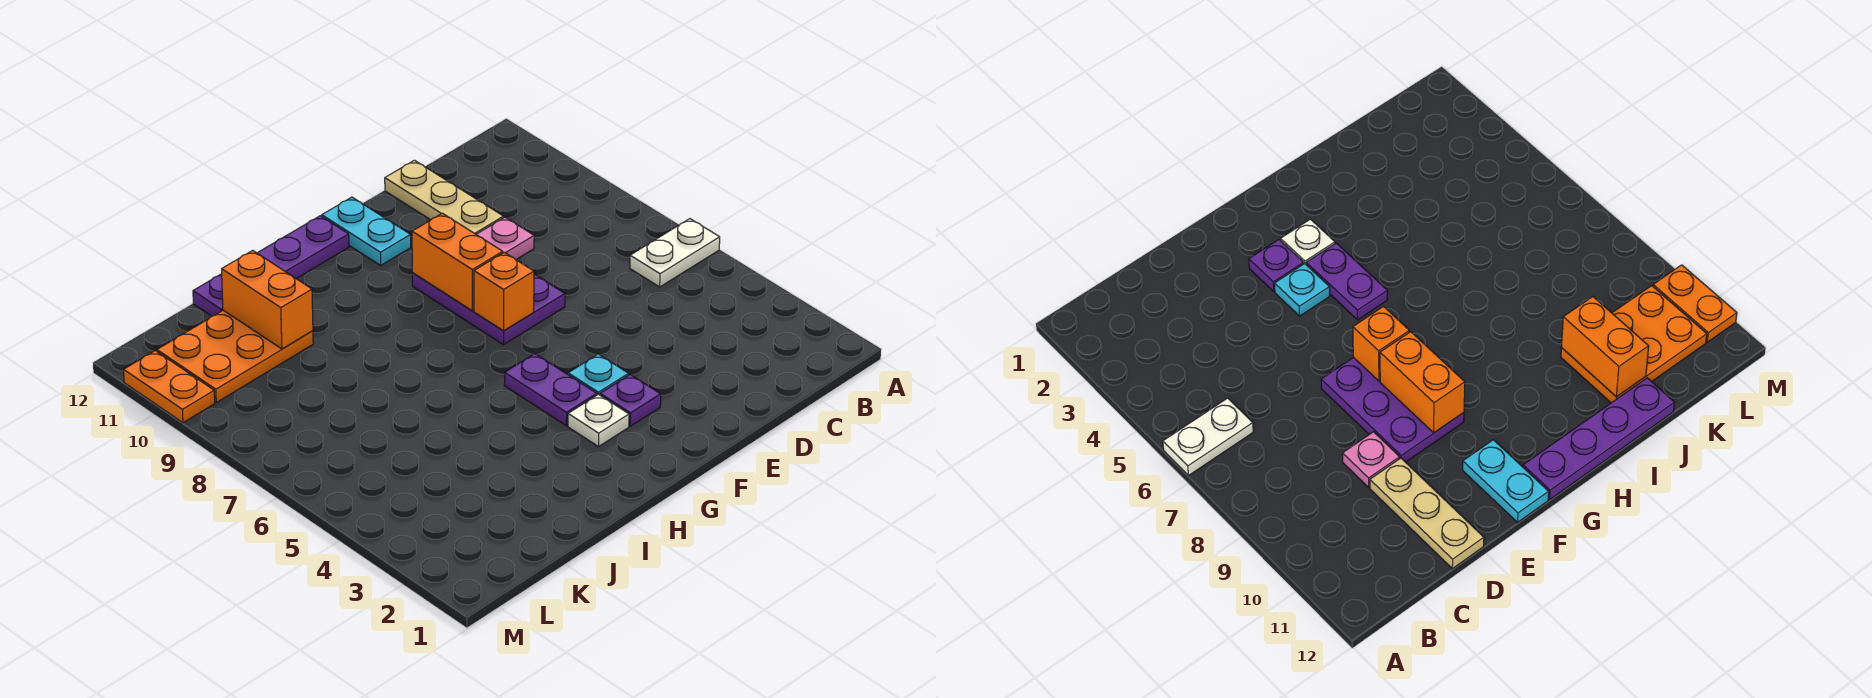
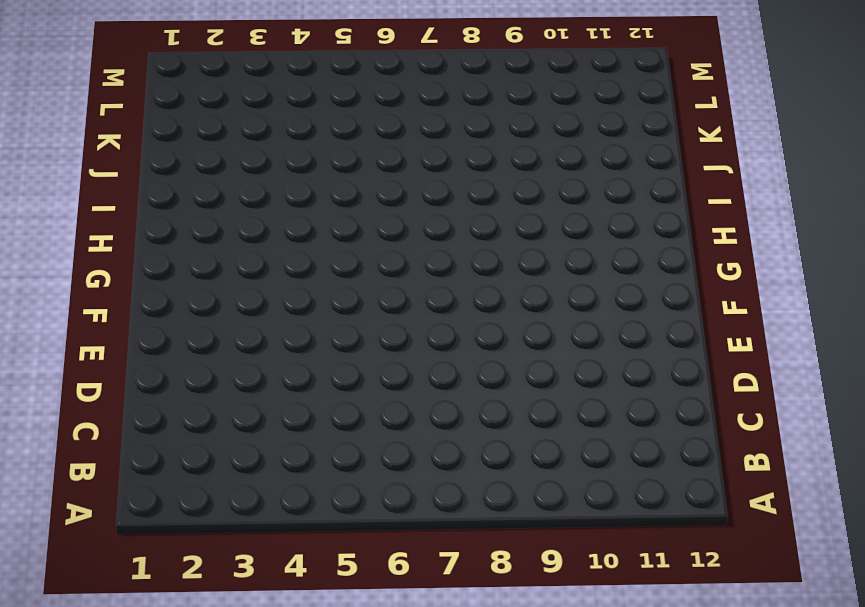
none -> white plate A6:B6 level 1
none -> pink plate D9 level 1
none -> tan plate D10:D12 level 1

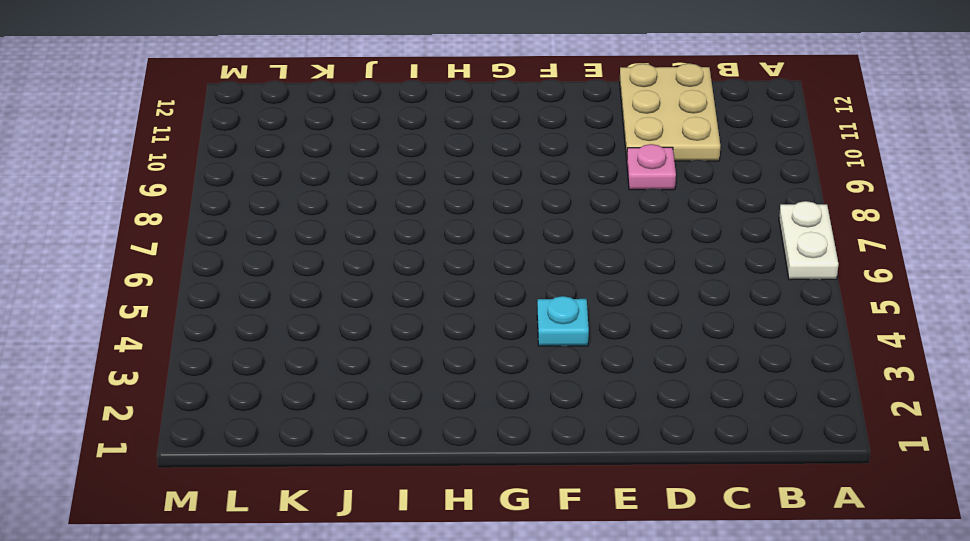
white plate A6:A7 level 1 -> white plate A6:B6 level 1
tan plate C10:D12 level 1 -> tan plate D10:D12 level 1
none -> purple plate E7:F9 level 1
none -> purple plate F3 level 1
none -> cyan plate F11:F12 level 1

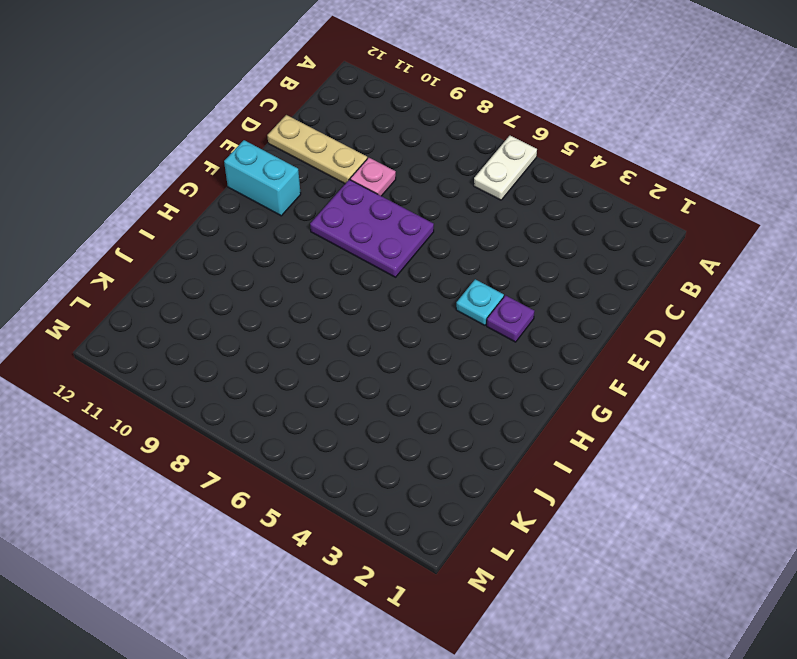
cyan brick F11:F12 level 1 -> cyan plate F11:F12 level 1
none -> white plate G3 level 1
none -> purple plate G4:G5 level 1
none -> purple plate G12:J12 level 1

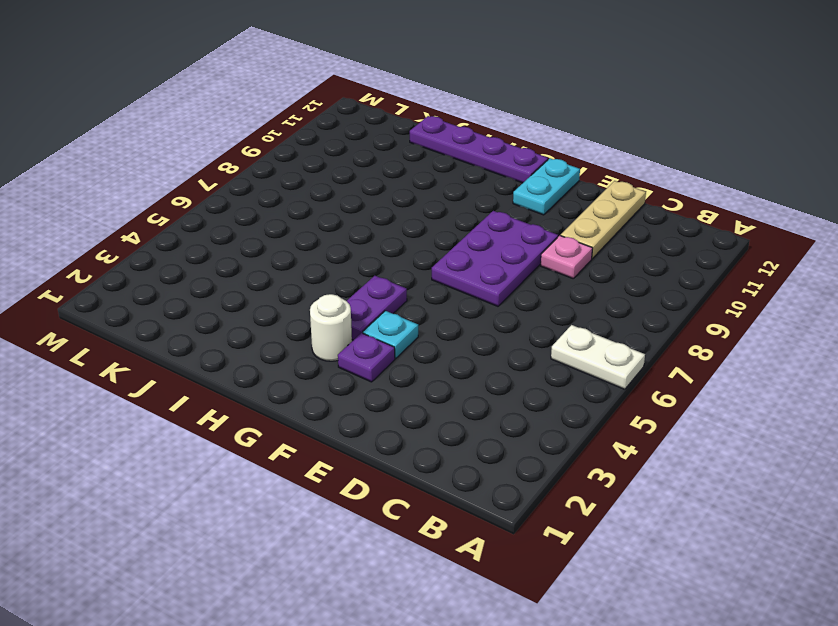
white round brick G3 level 1 -> white plate G3 level 1
none -> orange plate J10:L11 level 1
none -> orange plate M10:M11 level 1
none -> orange brick F7 level 2

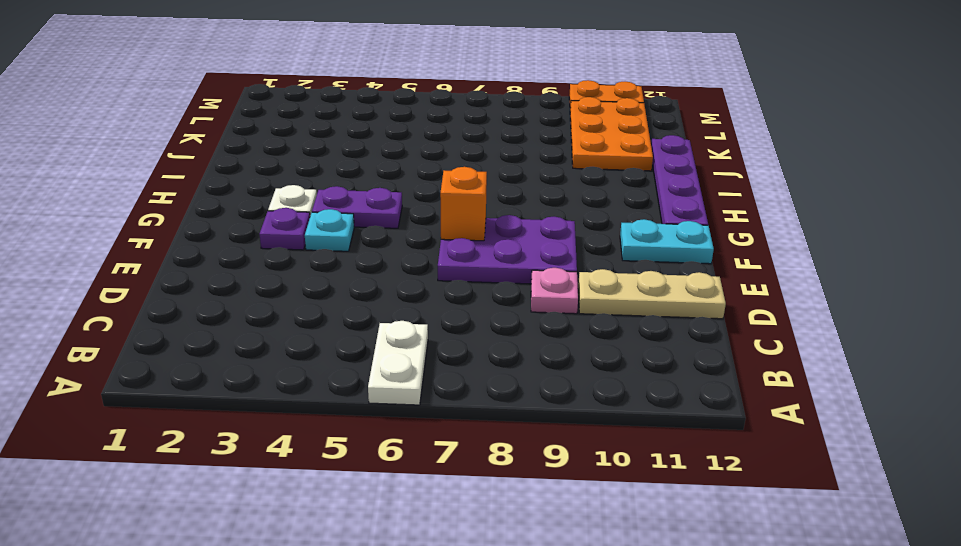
none -> orange brick F8:F9 level 2
none -> orange brick J10:J11 level 2

